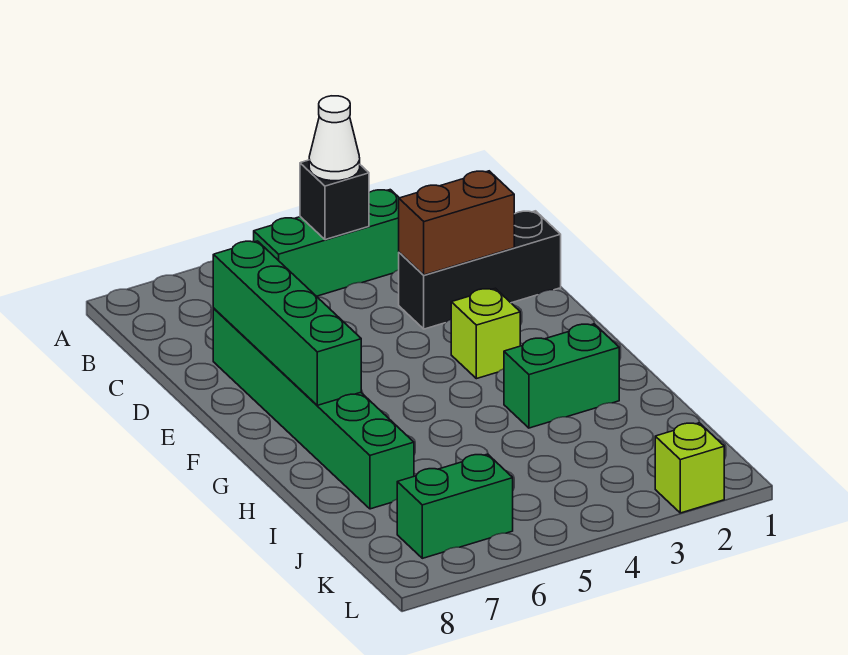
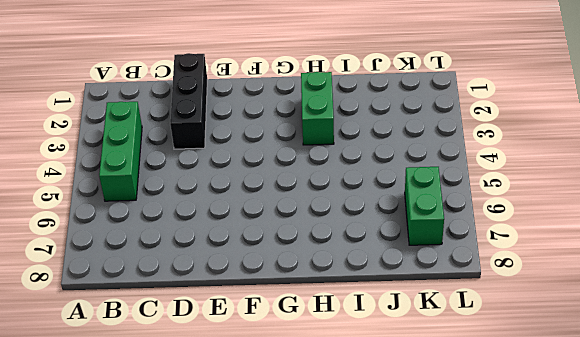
none -> green brick D7:I7 level 1
none -> lime brick F3 level 1

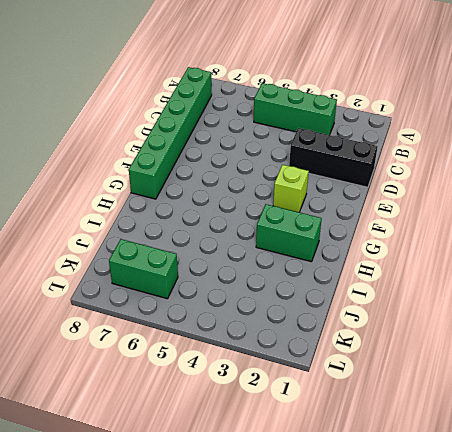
green brick B8:G8 level 1 -> green brick D7:I7 level 1
none -> lime brick L2 level 1
none -> black brick B4 level 2

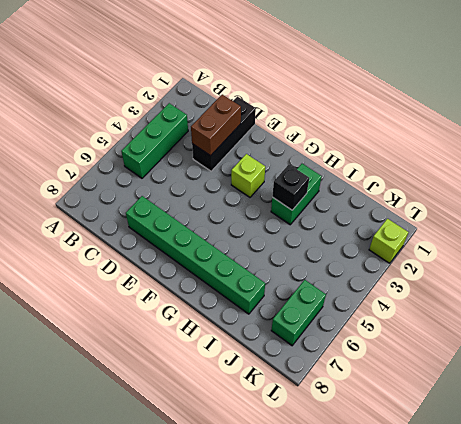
black brick H3 level 2 -> black brick B4 level 2
none -> green brick D7:G7 level 2
none -> white cone B4 level 3

